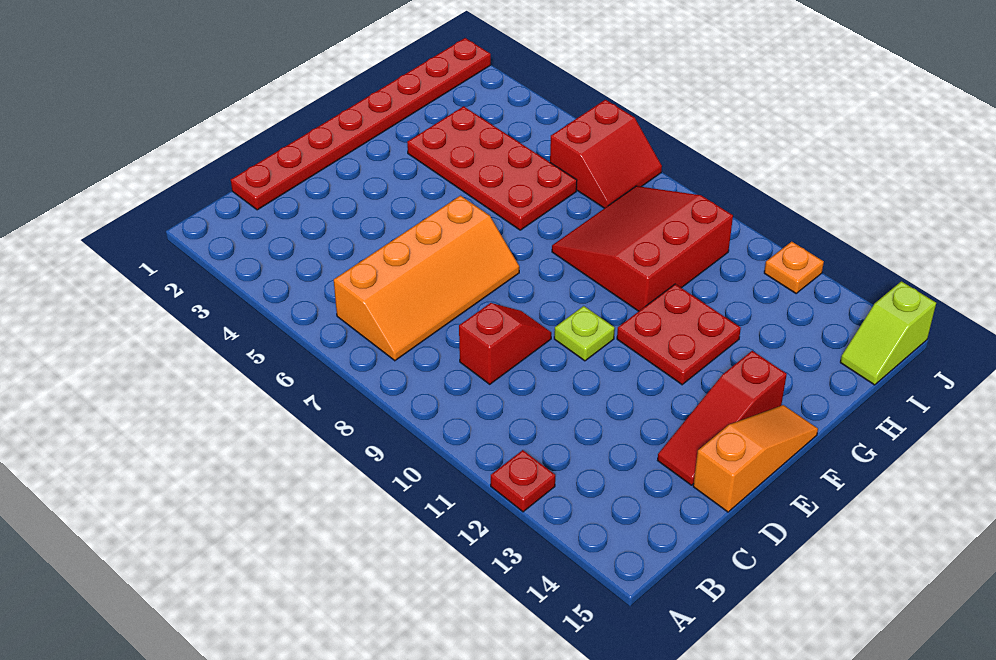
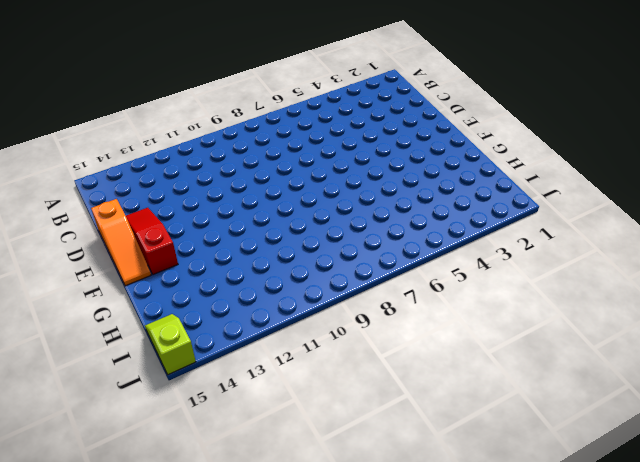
none -> red plate A12 level 1
none -> orange slope B6:E7 level 1 top 6
none -> red plate C1:J1 level 1

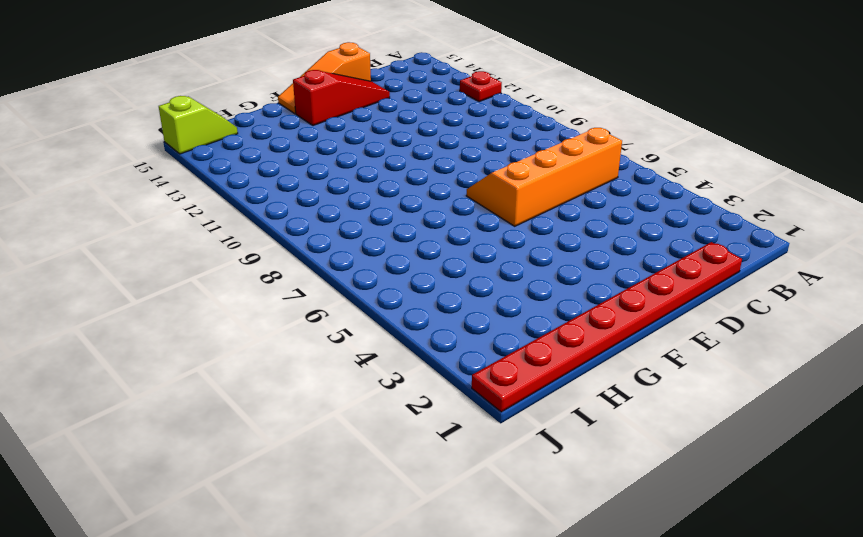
none -> red slope C9:D9 level 1 top C
none -> lime plate E10 level 1
none -> red plate F11:G12 level 1

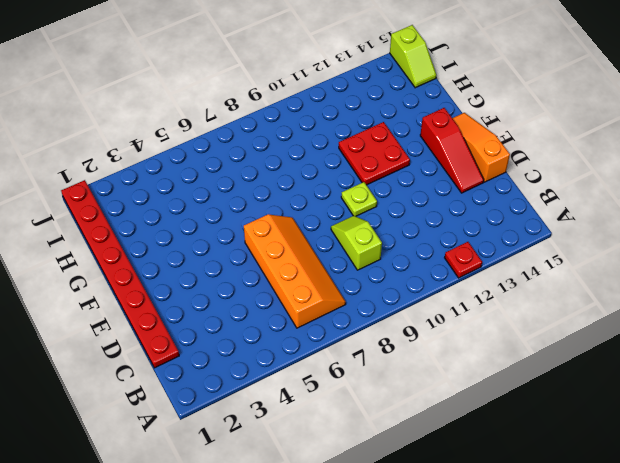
lime slope C9:D9 level 1 top C -> red slope C9:D9 level 1 top C
none -> red plate G3:H6 level 1
none -> red slope G8:I10 level 1 top 10
none -> red slope I6:J7 level 1 top 6

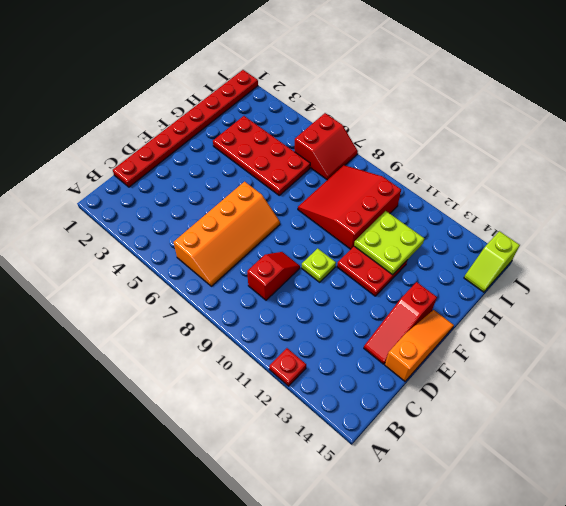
lime plate G11:H12 level 2 -> none
none -> orange plate J12 level 1

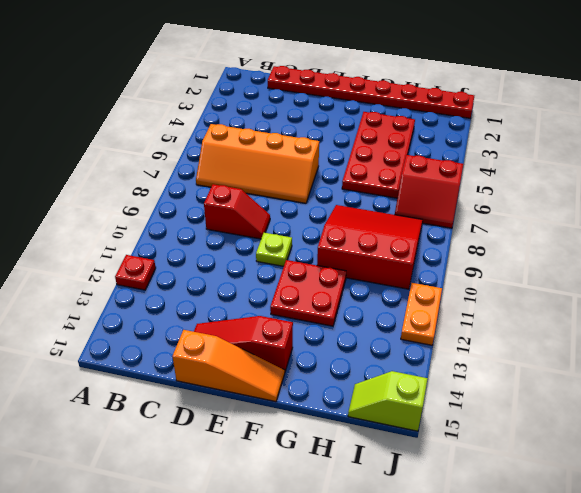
orange plate J11:J12 level 1 -> orange plate J12 level 1

